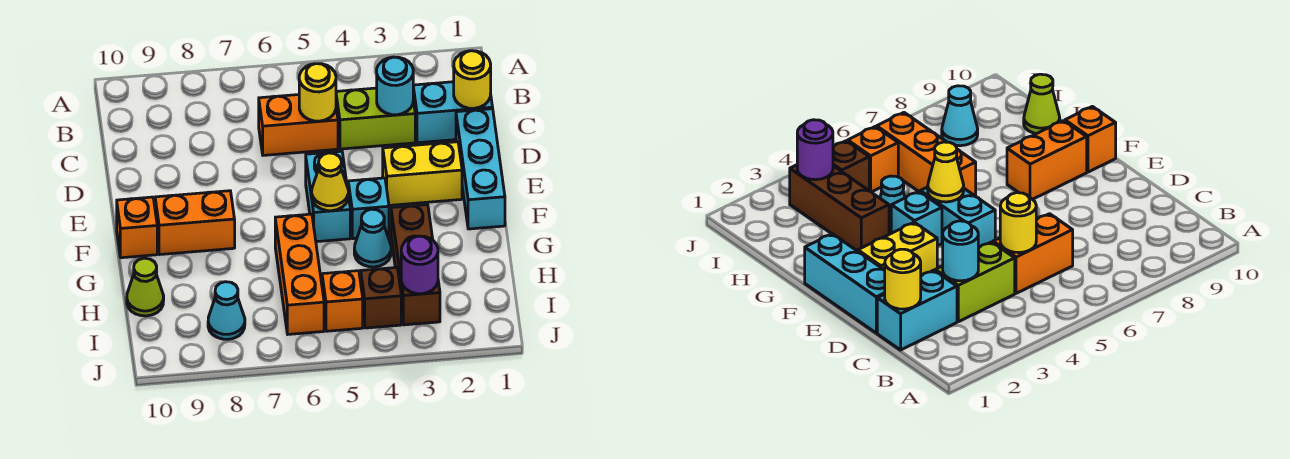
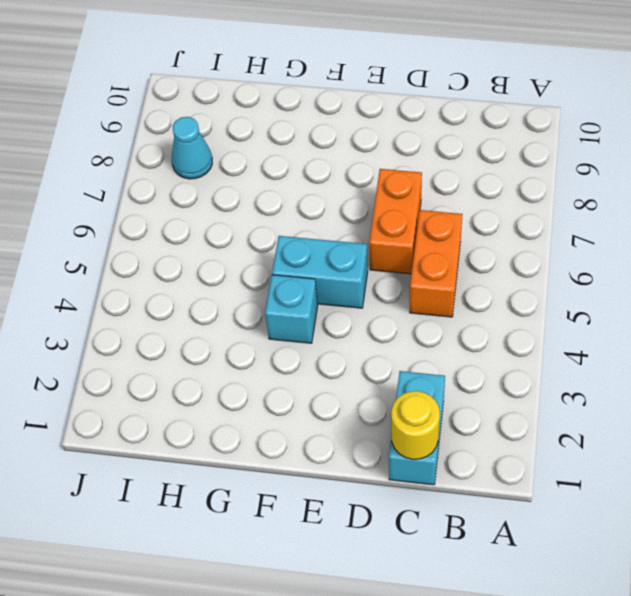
orange brick D6:D7 level 1 -> orange brick F8:F9 level 1
none -> lime brick C3:C4 level 1
none -> cyan brick D1:F1 level 1
none -> yellow brick E2:E3 level 1

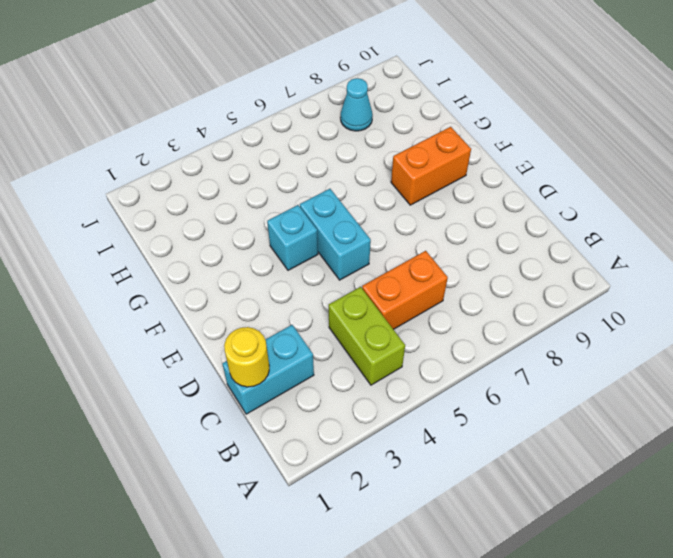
lime brick B4:C4 level 1 -> lime brick C3:C4 level 1
none -> cyan brick D1:F1 level 1
none -> yellow brick E2:E3 level 1
none -> orange brick F10 level 1

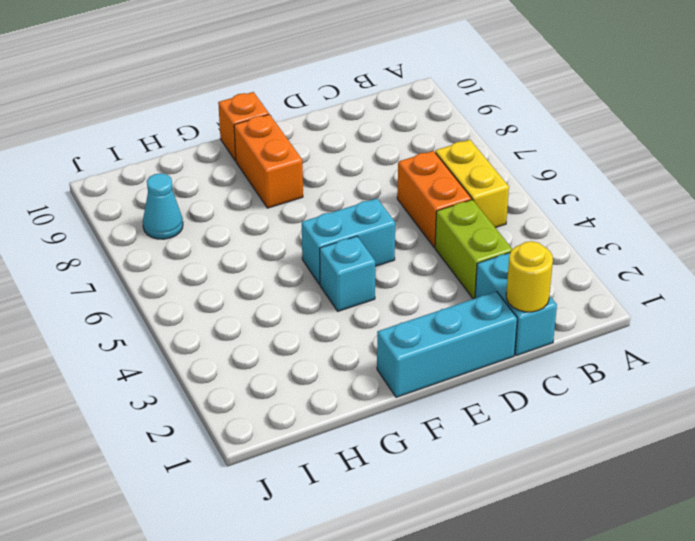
yellow brick B5:B6 level 1 -> yellow brick E2:E3 level 1
none -> brown brick G3:I3 level 1
none -> cyan cone G4 level 1
none -> orange brick G6:I6 level 1

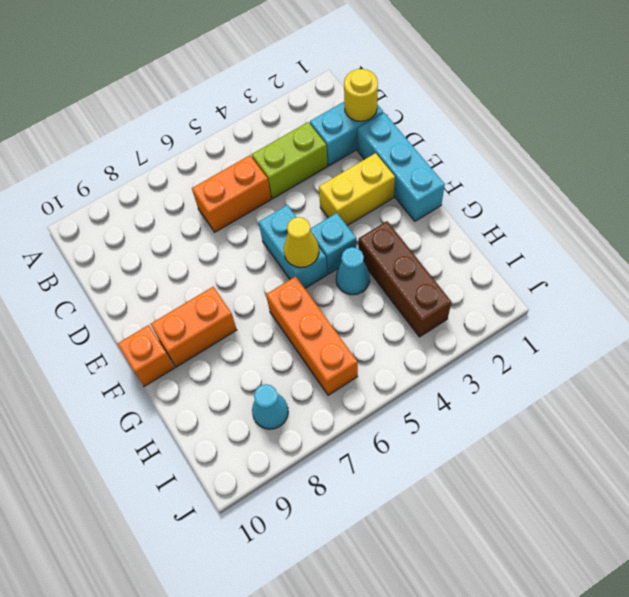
none -> lime cone H10 level 1
none -> brown brick I4 level 1
none -> orange brick I5 level 1

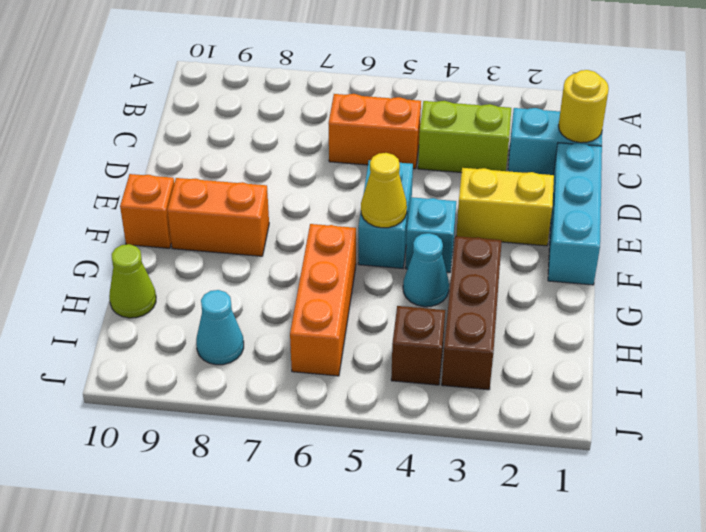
none -> orange brick I5 level 1
none -> cyan round brick C3 level 2
none -> yellow round brick C5 level 2

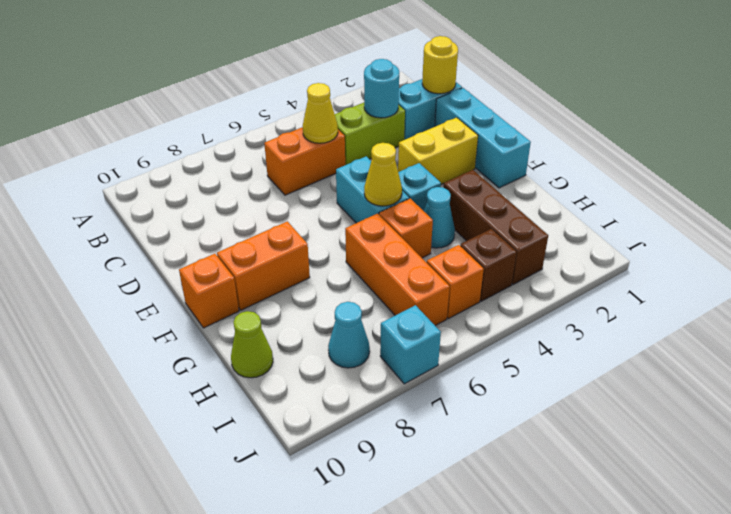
yellow cone C5 level 2 -> yellow round brick C5 level 2
orange brick G5 level 1 -> none
cyan brick J7 level 1 -> none
none -> purple round brick I3 level 2

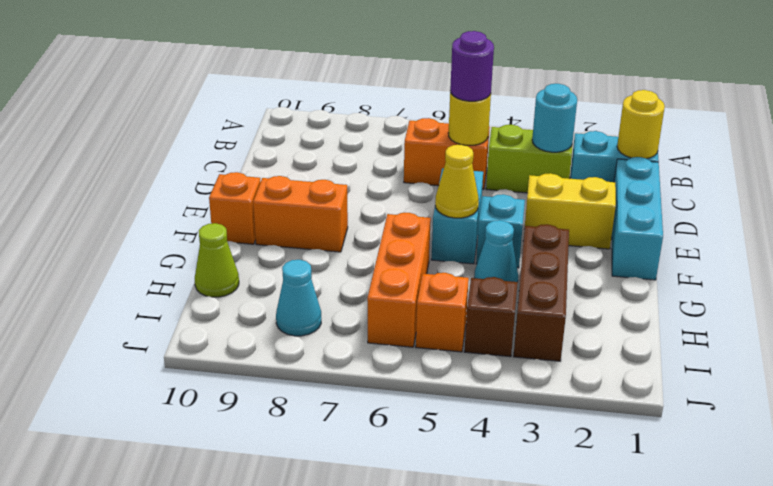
purple round brick C5 level 3 -> purple round brick I3 level 2

